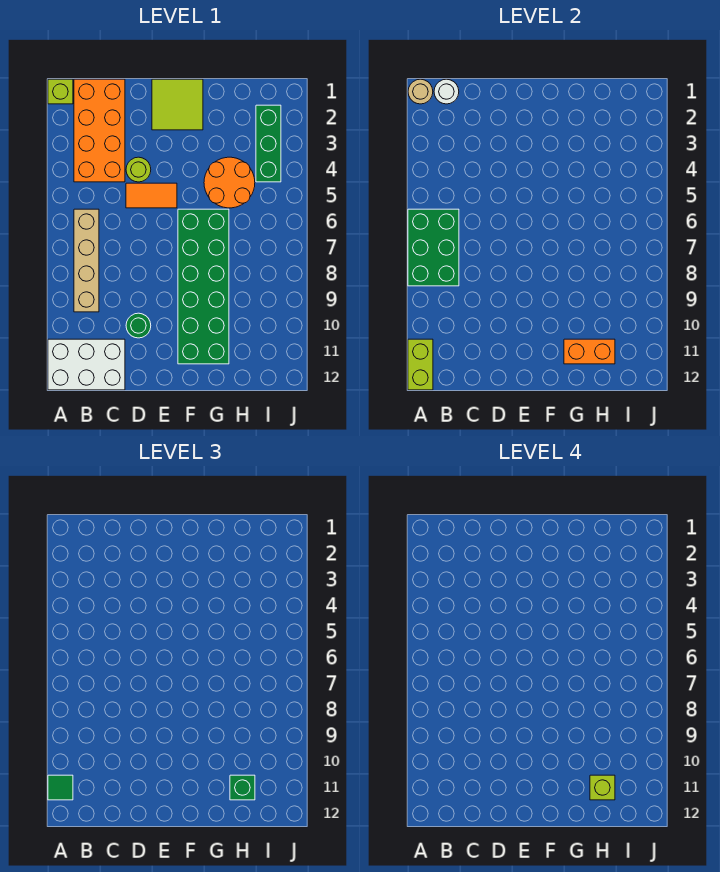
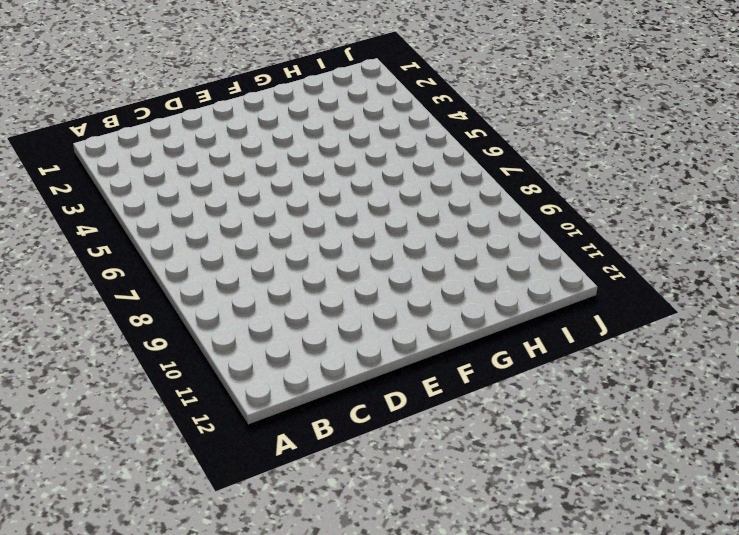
none -> lime brick A1 level 1
none -> white brick A11:C12 level 1
none -> orange brick B1:C4 level 1

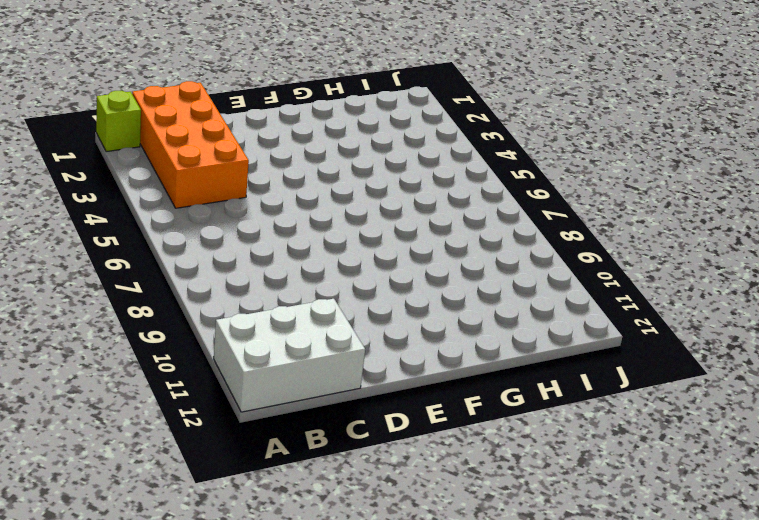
none -> tan brick B6:B9 level 1
none -> lime round brick D4 level 1
none -> orange tile D5:E5 level 1

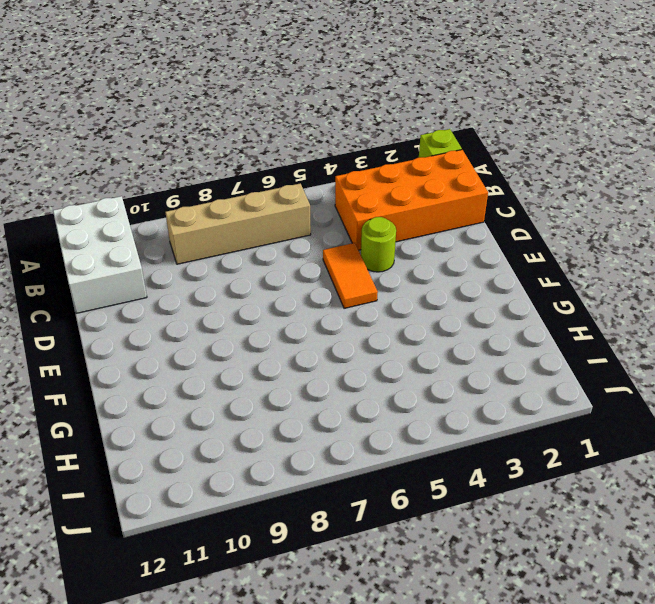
none -> green round brick D10 level 1
none -> lime tile E1:F2 level 1
none -> green brick F6:G11 level 1

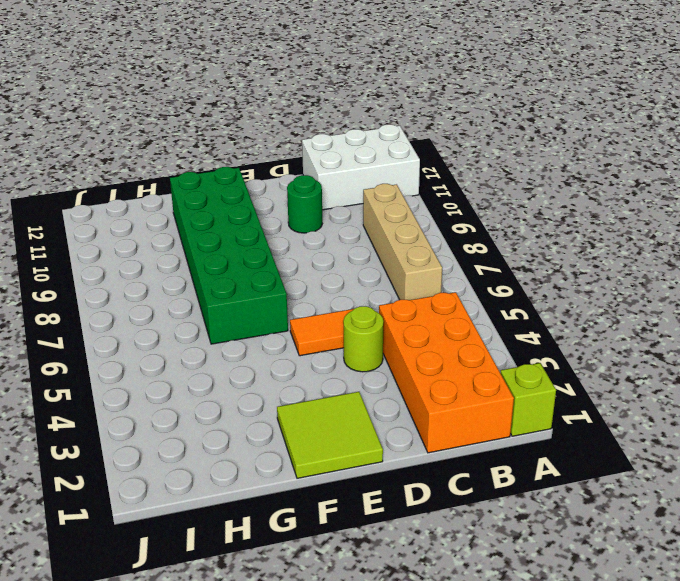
none -> orange round brick G4:H5 level 1
none -> green brick I2:I4 level 1
none -> tan round brick A1 level 2

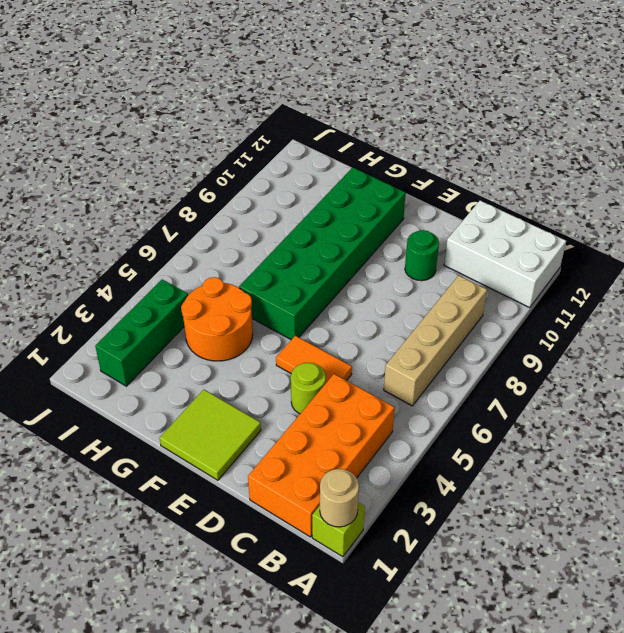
none -> green brick A6:B8 level 2
none -> lime brick A11:A12 level 2
none -> white round brick B1 level 2

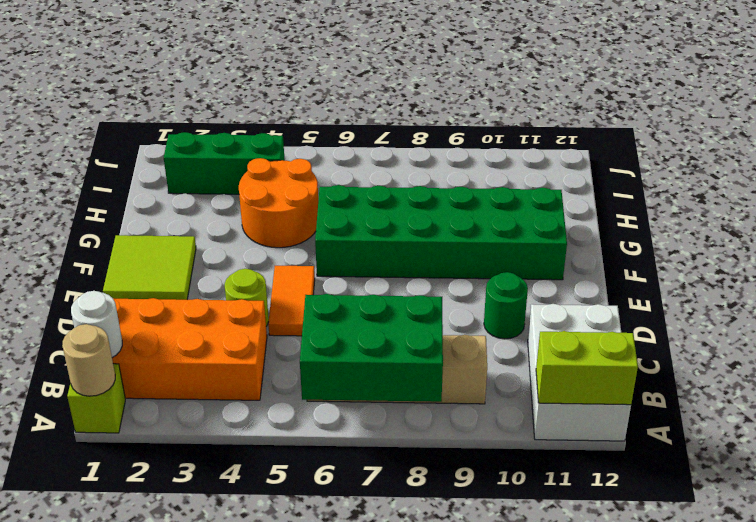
none -> orange brick G11:H11 level 2
none -> green tile A11 level 3
none -> green brick H11 level 3

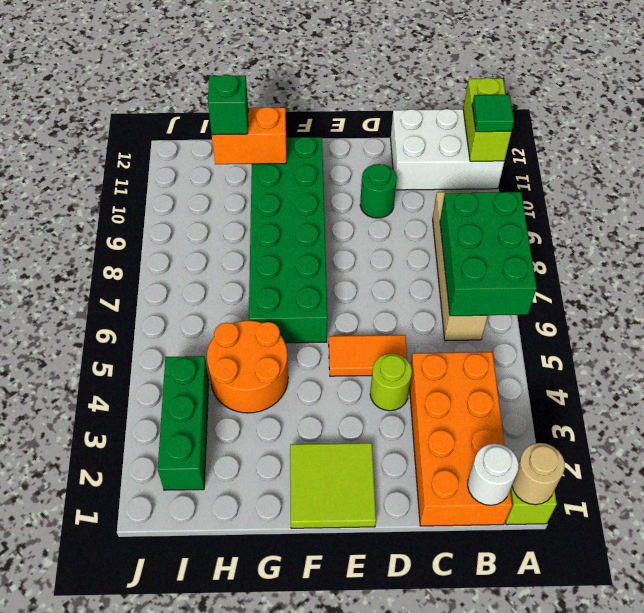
none -> lime brick H11 level 4

